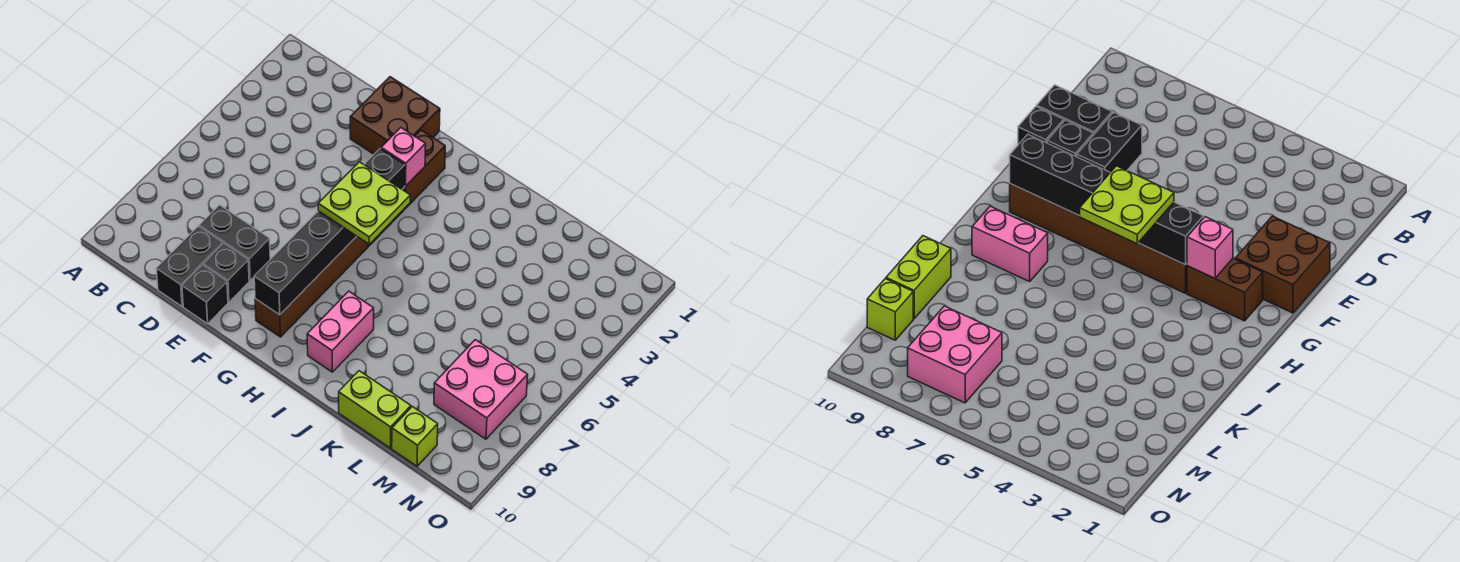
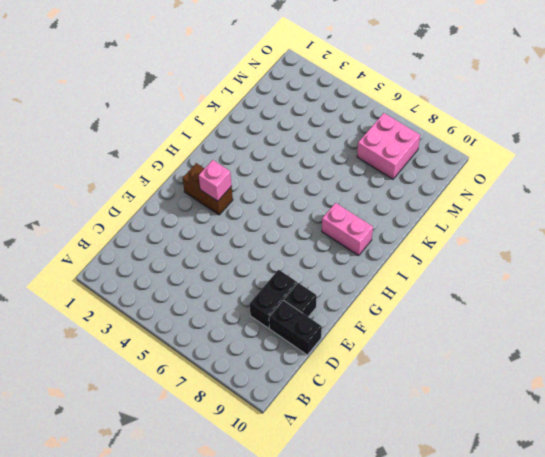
none -> brown brick E1:F2 level 1
none -> black brick E10 level 1
none -> brown brick G4:G9 level 1

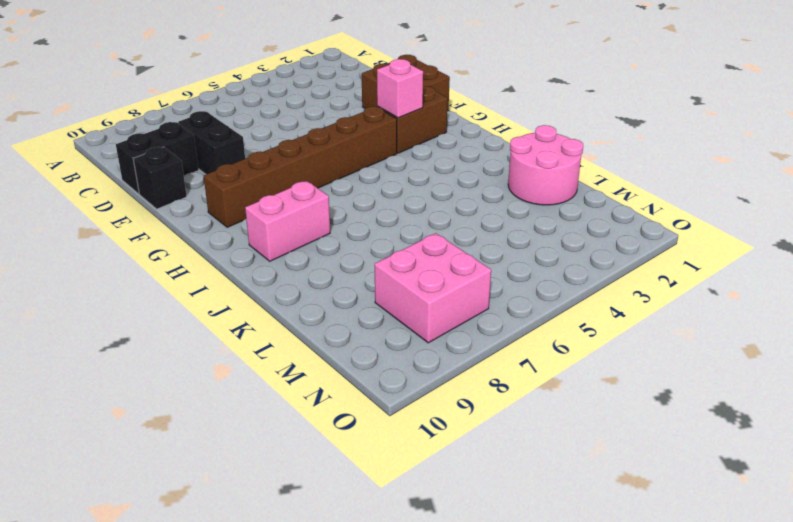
pink round brick K1:L2 level 1 -> none
none -> black brick E9 level 1
none -> lime brick K10:L10 level 1
none -> lime brick M10 level 1

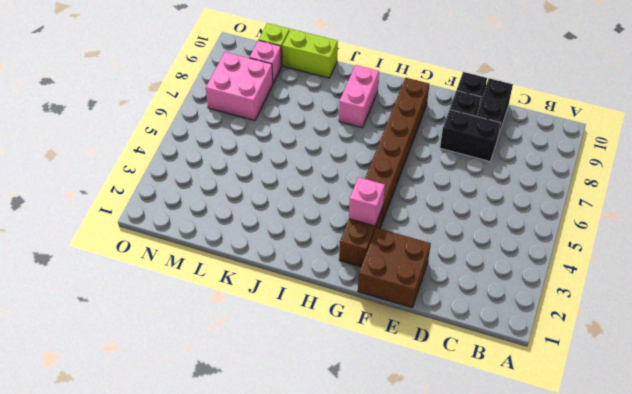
pink brick M9 level 1 -> none
none -> black brick G4:G9 level 2
none -> lime plate G5:H6 level 3

